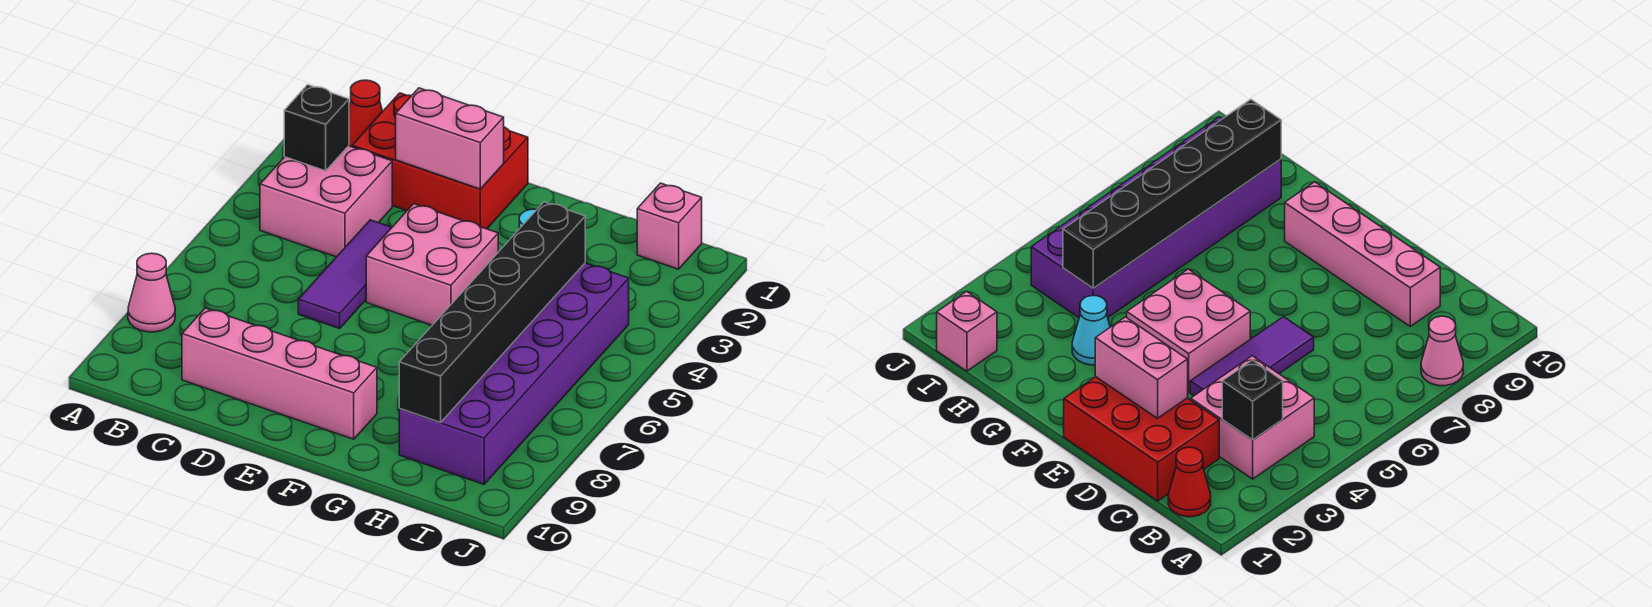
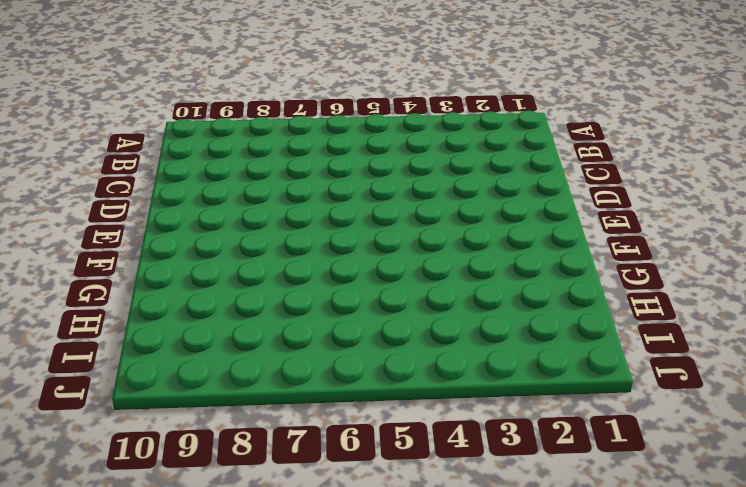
none -> pink cone A8 level 1
none -> red cone B1 level 1
none -> pink brick B3:C4 level 1

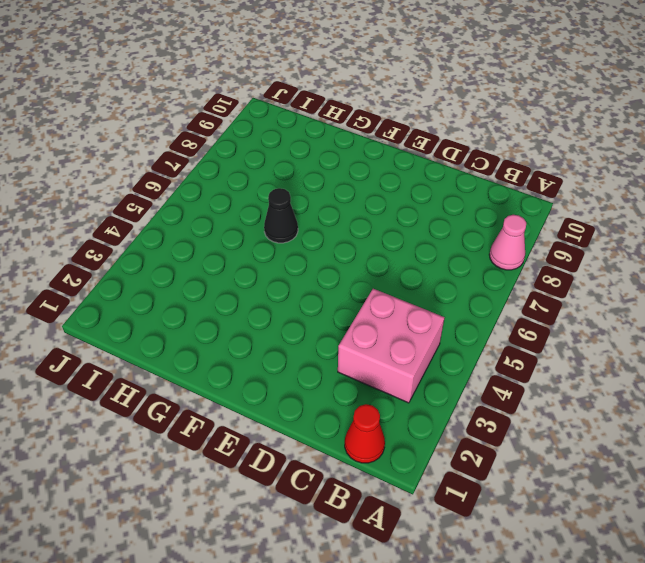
black cone G6 level 1 -> none
none -> red brick C1:E2 level 1
none -> pink brick C9:F9 level 1
none -> purple tile D4:D6 level 1

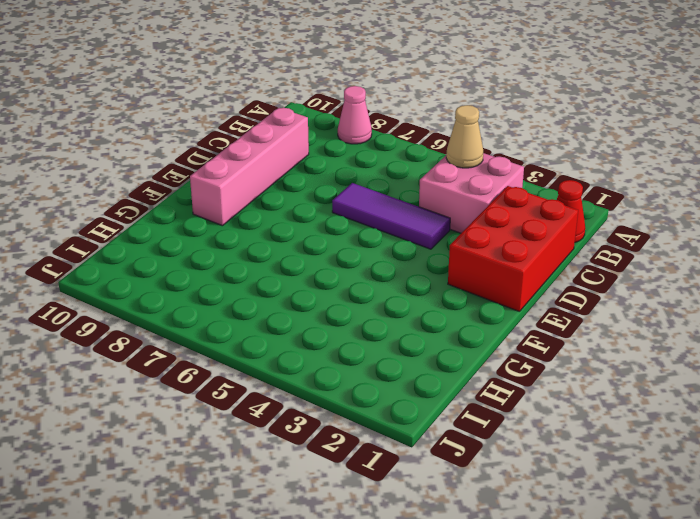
tan cone B4 level 2 -> none
none -> pink brick E4:F5 level 1
none -> cyan cone G3 level 1
none -> purple brick H4:I9 level 1

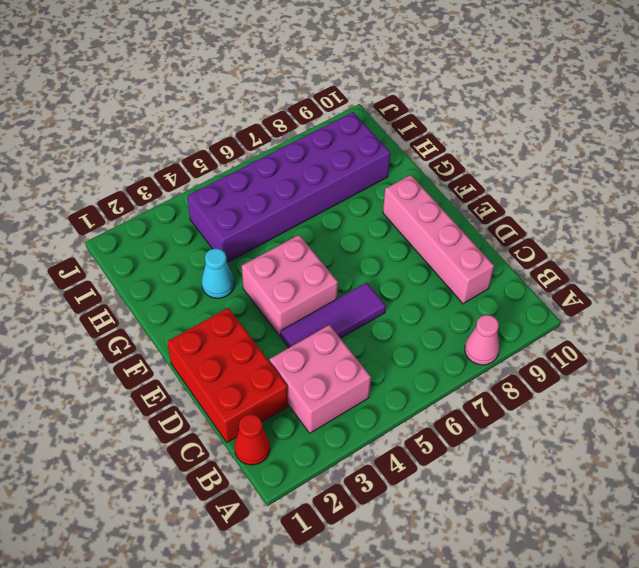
none -> pink brick I1 level 1
none -> black brick B3 level 2
none -> pink brick D2:E2 level 2

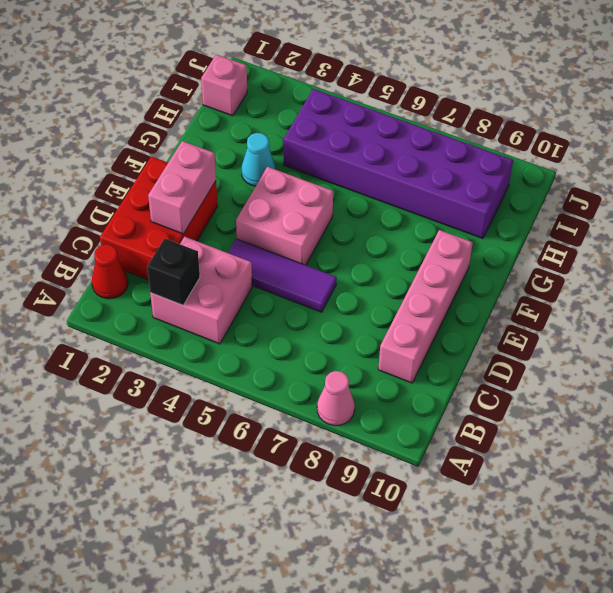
none -> black brick H4:H9 level 2

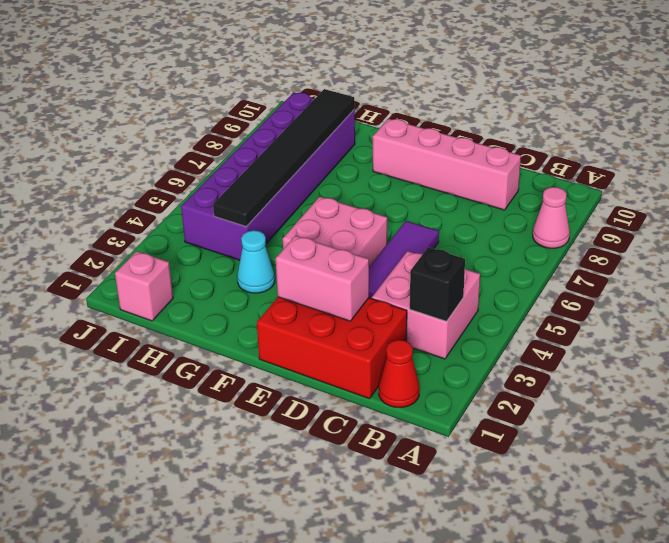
black tile H4:H9 level 2 -> black brick H4:H9 level 2

